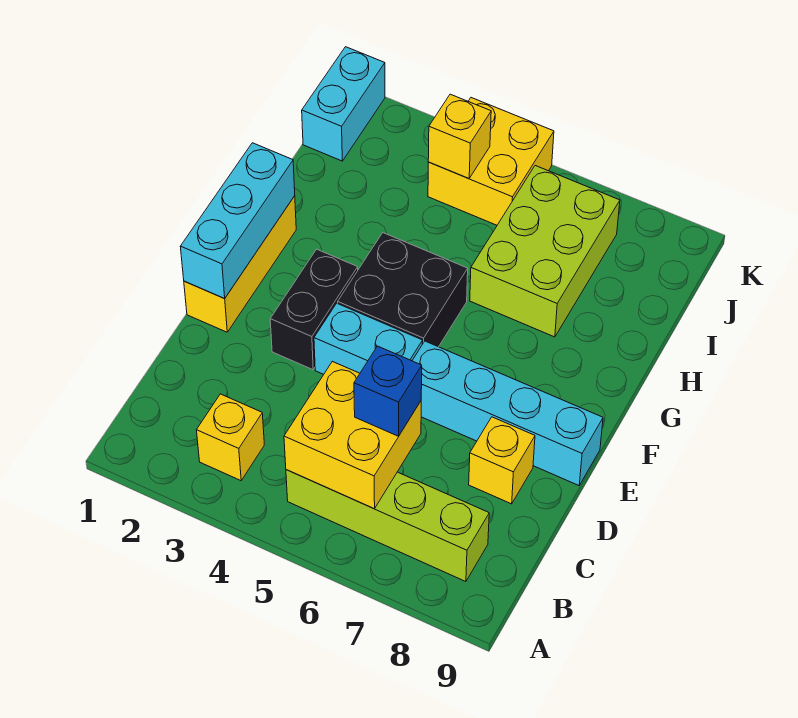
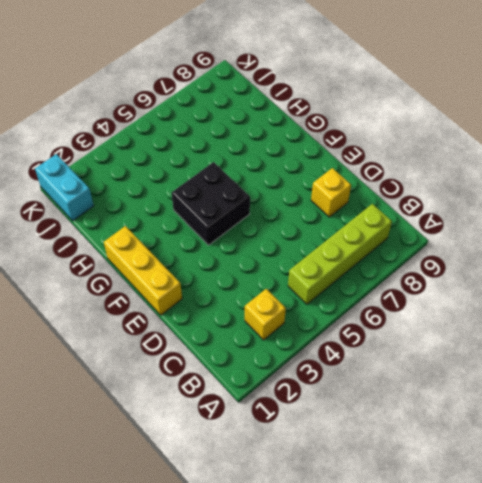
none -> black brick E3:F3 level 1
none -> cyan brick E4:E5 level 1
none -> cyan brick E6:E9 level 1

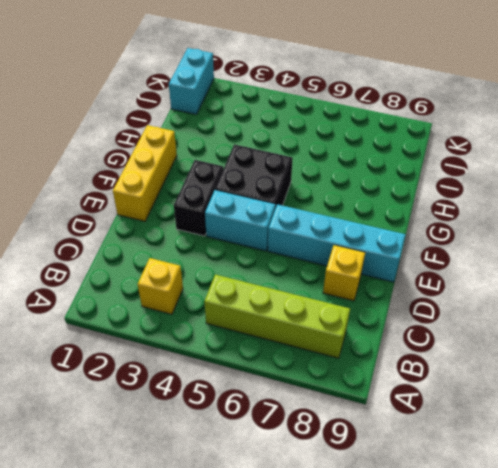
none -> lime brick H6:J7 level 1
none -> yellow brick J4:K5 level 1
none -> yellow brick B5:C6 level 2

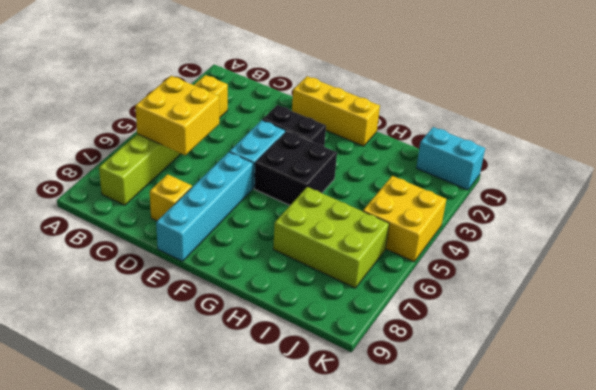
none -> cyan brick E1:G1 level 2
none -> yellow brick J4 level 2
none -> blue brick C6 level 3

